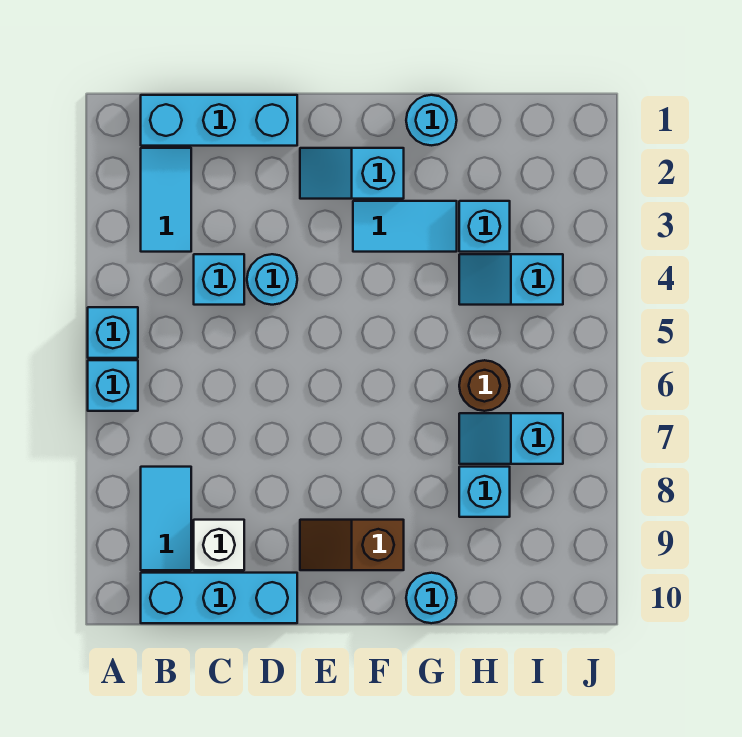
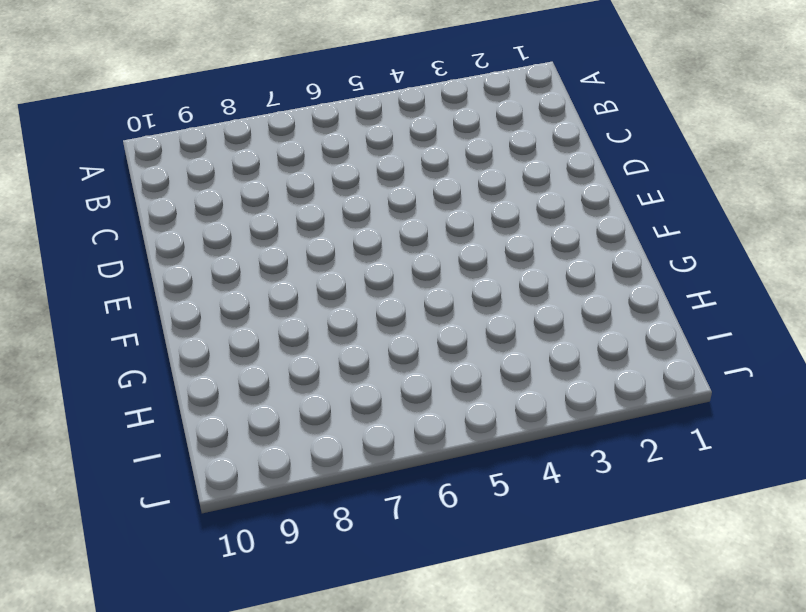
none -> cyan brick A5 level 1
none -> cyan brick A6 level 1
none -> cyan brick B1:D1 level 1

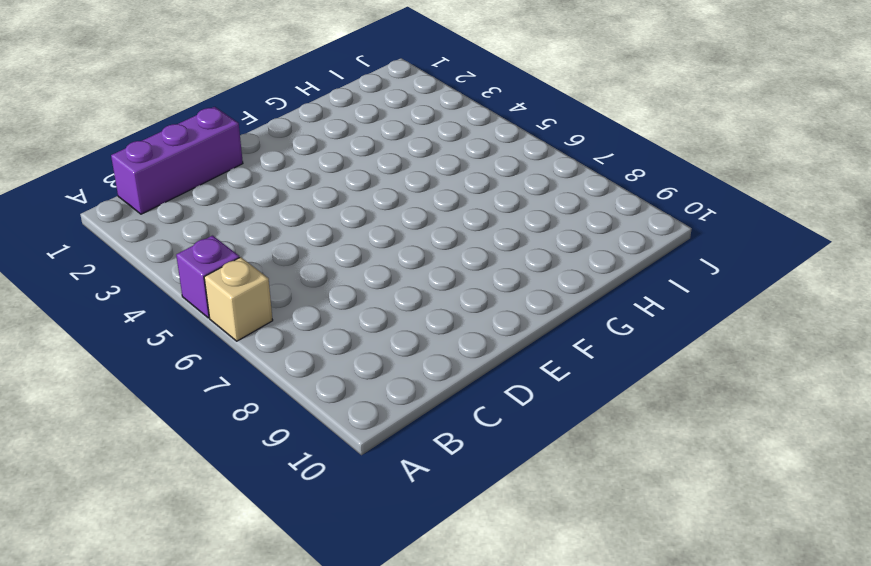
purple brick A5 level 1 -> cyan brick A5 level 1
tan brick A6 level 1 -> cyan brick A6 level 1
purple brick B1:D1 level 1 -> cyan brick B1:D1 level 1
none -> cyan tile B2:B3 level 1
none -> cyan tile B8:B9 level 1
none -> cyan brick B10:D10 level 1

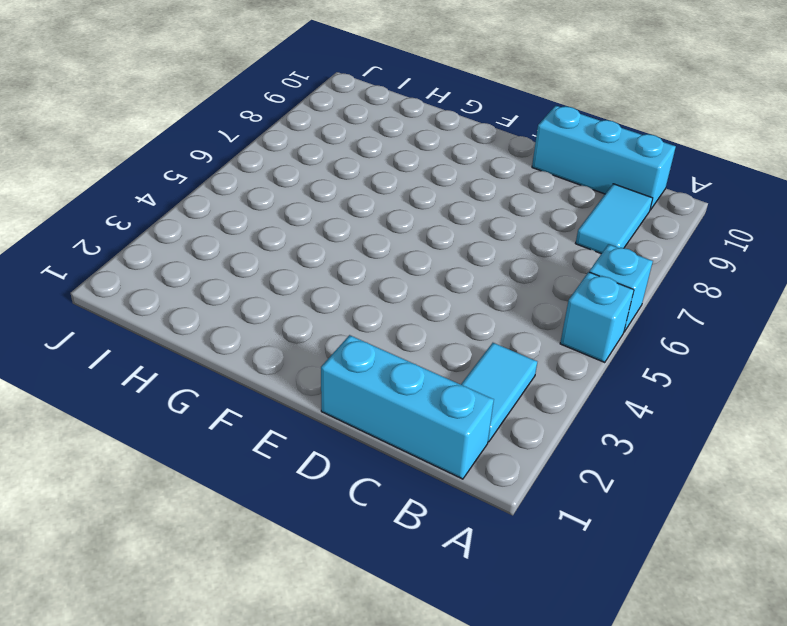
none -> cyan brick C4 level 1
none -> white brick C9 level 1
none -> cyan round brick D4 level 1

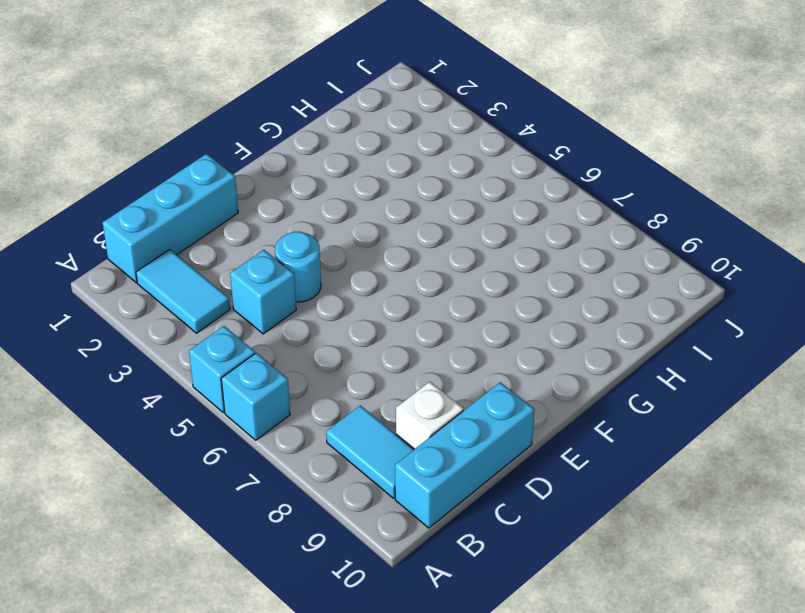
none -> cyan slope E2:F2 level 1 top F
none -> brown slope E9:F9 level 1 top F
none -> cyan tile F3:G3 level 1

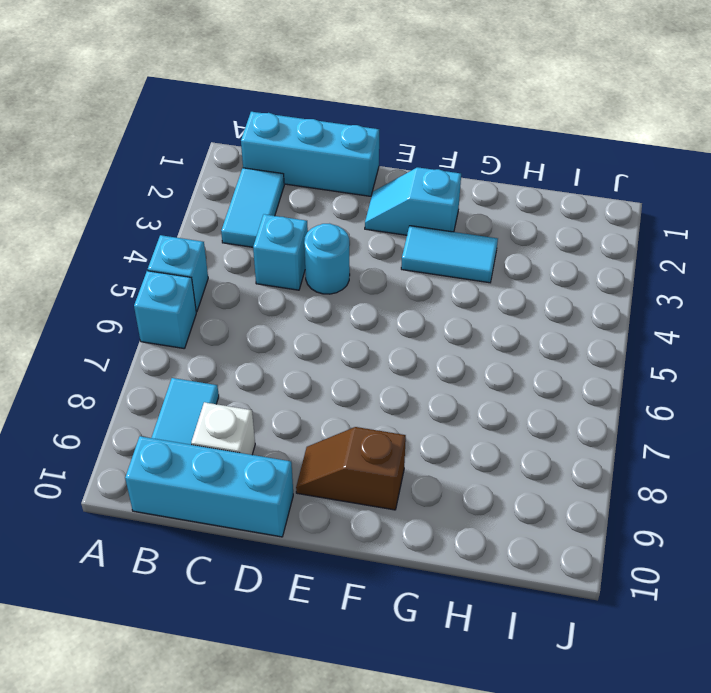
none -> cyan round brick G1 level 1
none -> cyan round brick G10 level 1
none -> cyan brick H3 level 1

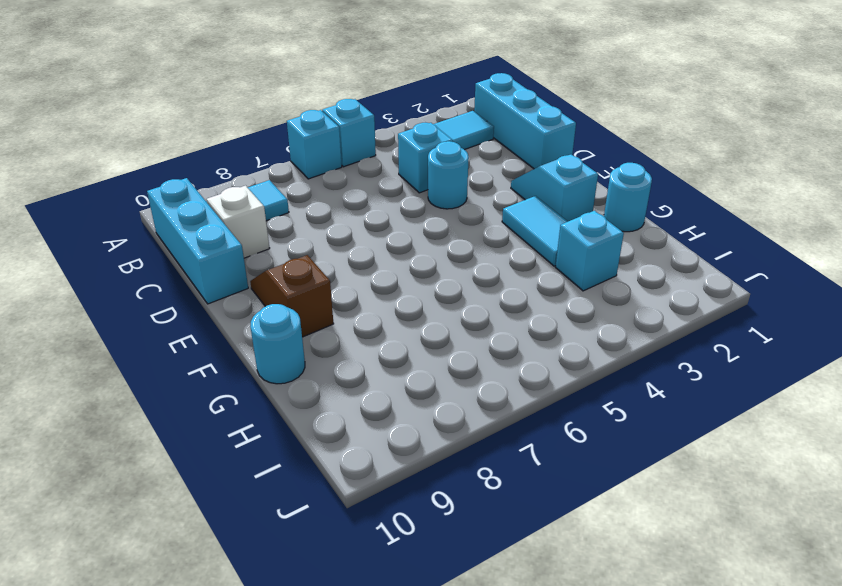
none -> cyan slope H4:I4 level 1 top I
none -> brown round brick H6 level 1
none -> cyan slope H7:I7 level 1 top I

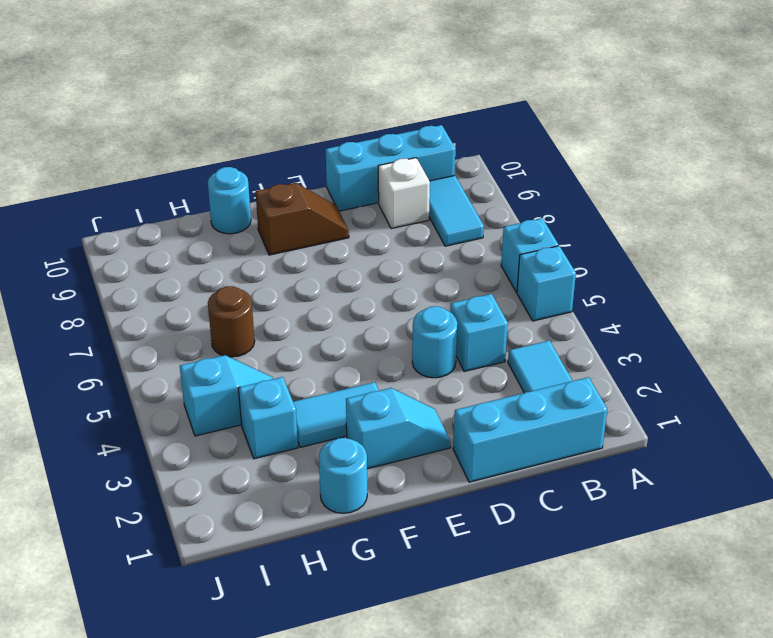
none -> cyan slope H7:I7 level 1 top I
none -> cyan brick H8 level 1

